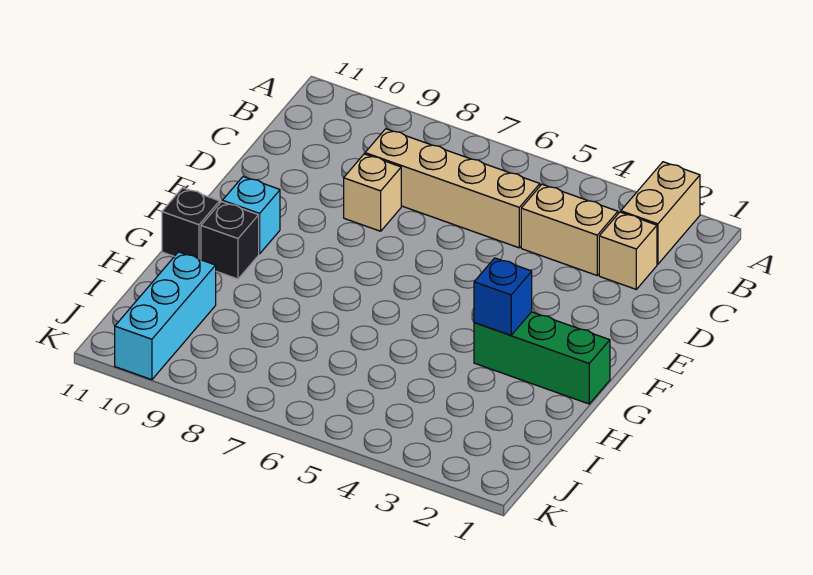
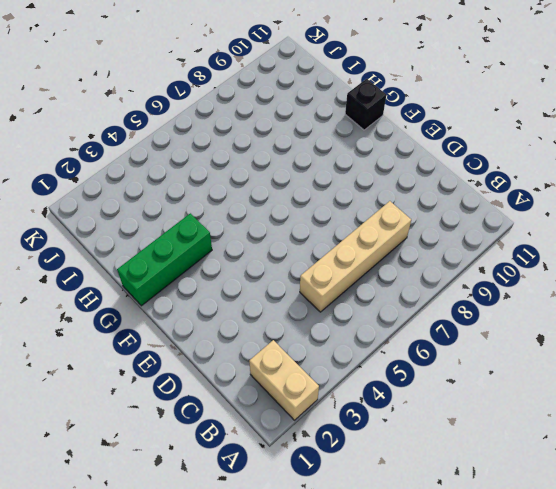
none -> tan brick C2 level 1
none -> tan brick C3:C4 level 1

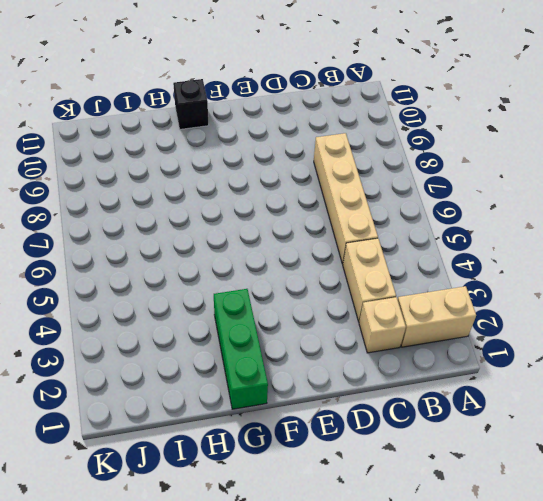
none -> tan brick D8 level 1
none -> cyan brick F10 level 1

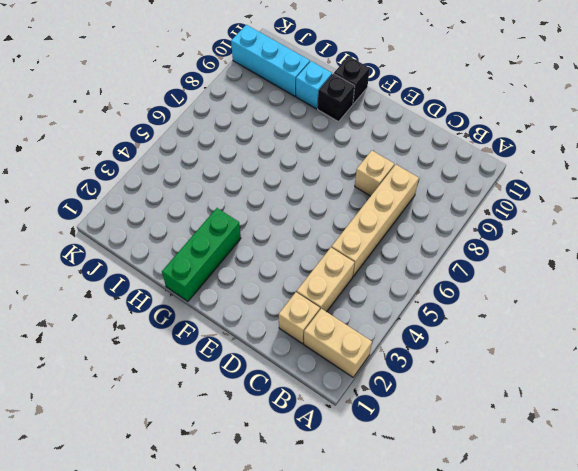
cyan brick H10 level 1 -> cyan brick F10 level 1
none -> blue brick G3 level 2

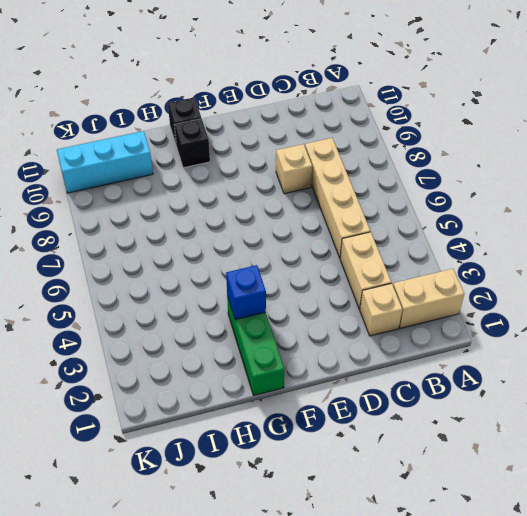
none -> cyan brick F10 level 1

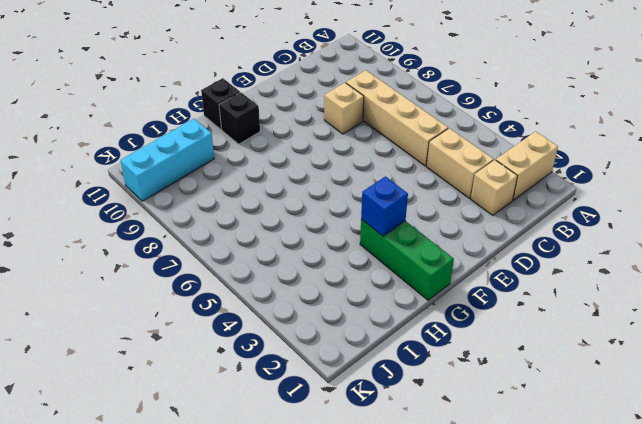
none -> cyan brick F10 level 1

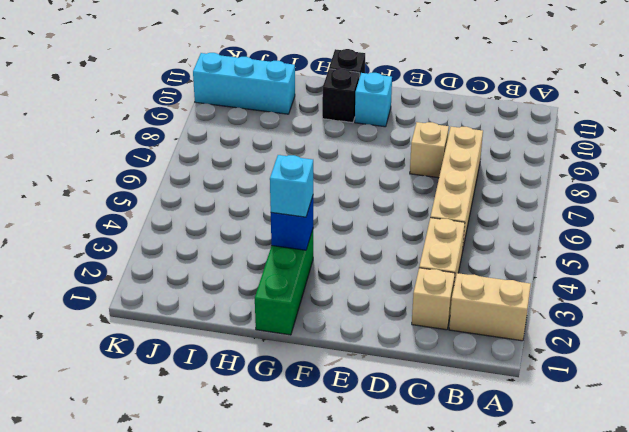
cyan brick G3 level 3 -> none

